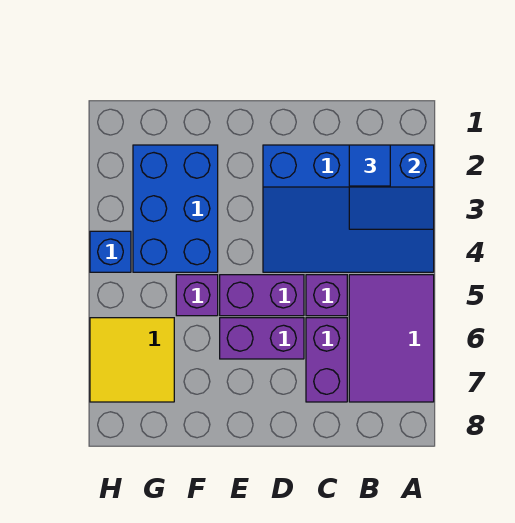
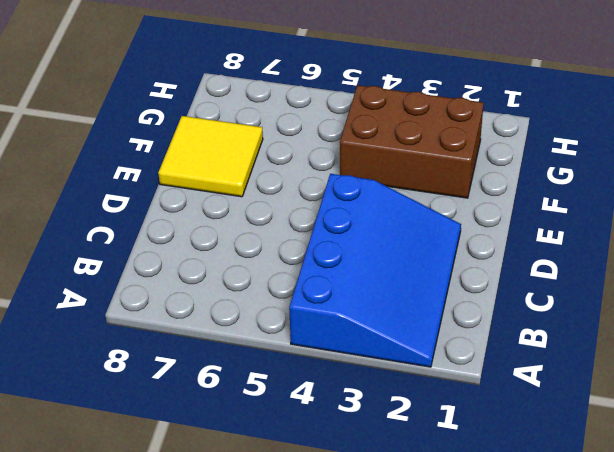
blue slope A2:D4 level 1 top 4 -> blue slope A2:D4 level 1 top 2
yellow tile E7:F8 level 1 -> yellow tile G6:H7 level 1
brown brick F2:G4 level 1 -> blue brick F2:G4 level 1
none -> purple tile A5:B7 level 1
none -> purple brick C5 level 1
none -> purple brick C6:C7 level 1

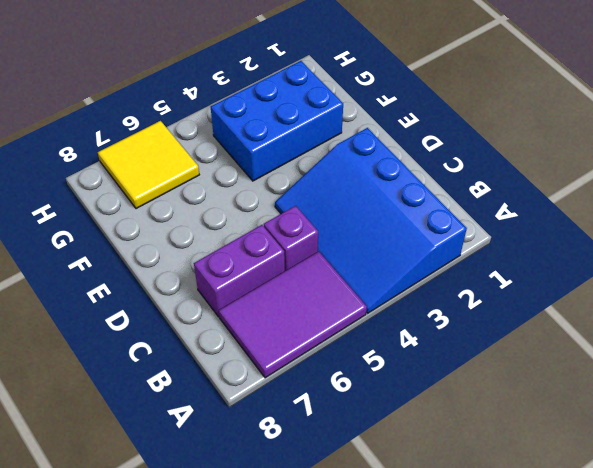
none -> purple brick D5:E5 level 1
none -> purple brick D6:E6 level 1
none -> purple brick F5 level 1

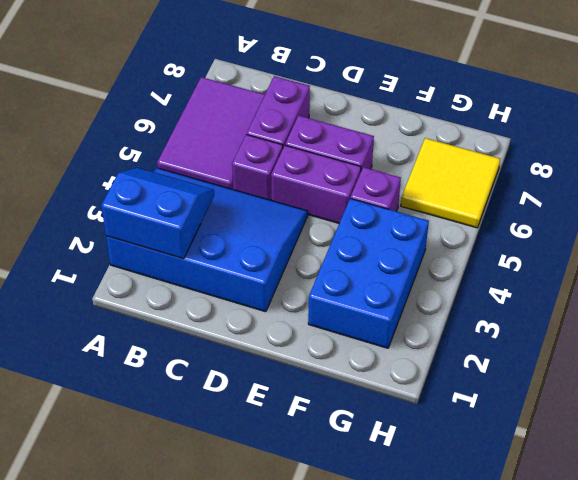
none -> blue brick H4 level 1
none -> blue tile B2 level 3

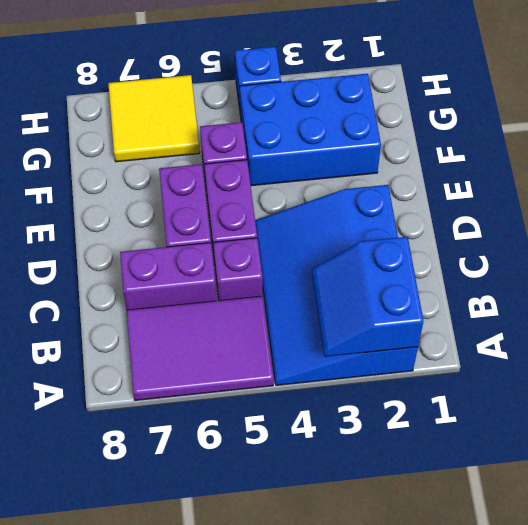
none -> blue tile B2 level 3

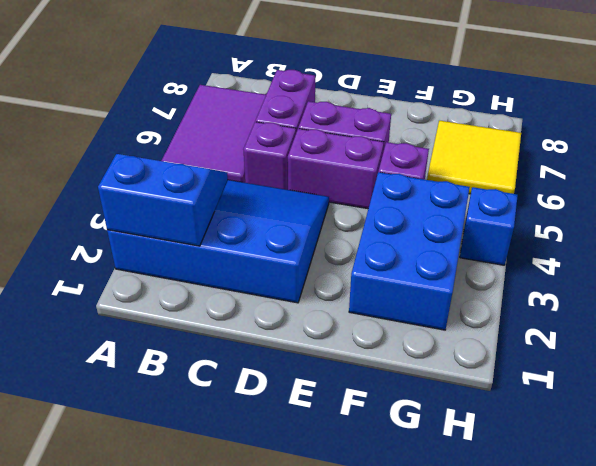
none -> blue tile B2 level 3

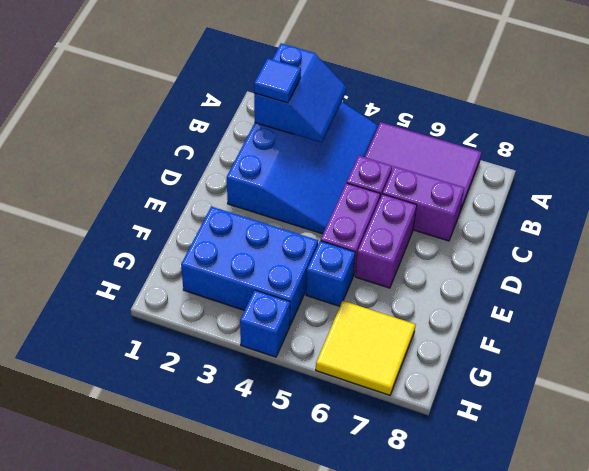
blue brick F5 level 1 -> purple brick F5 level 1

